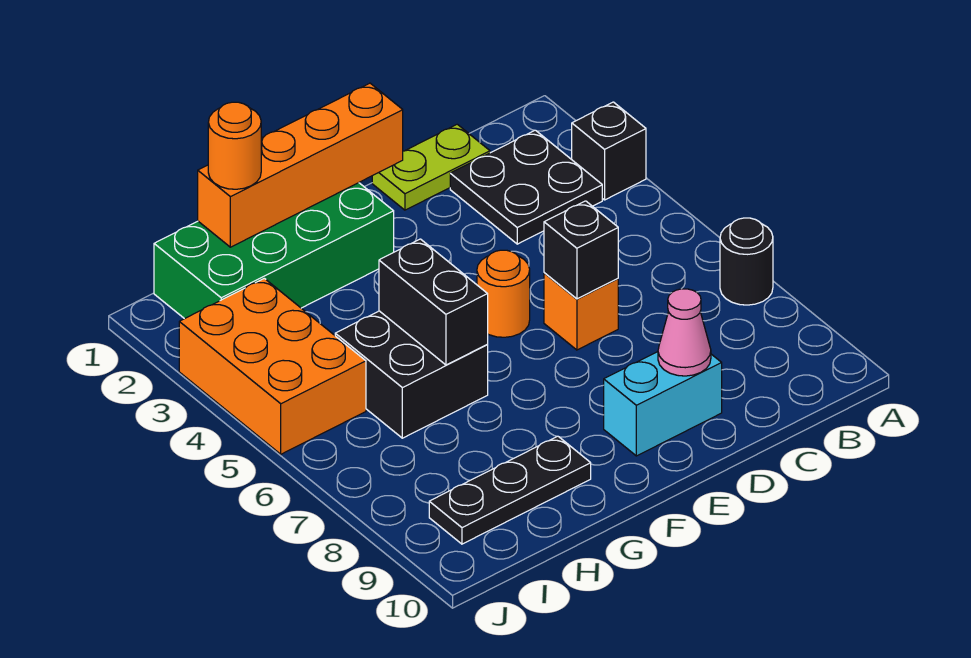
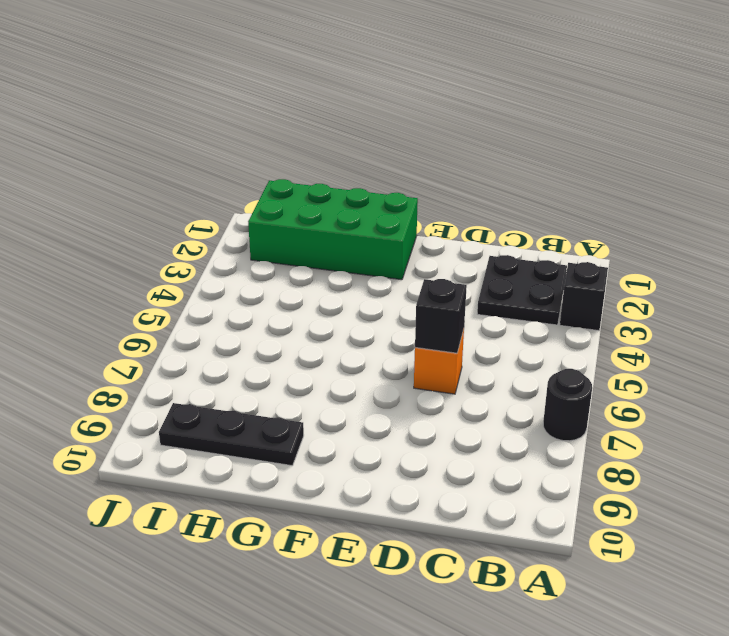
none -> lime plate C1:D1 level 1
none -> cyan brick D9:E9 level 1
none -> orange round brick E5 level 1

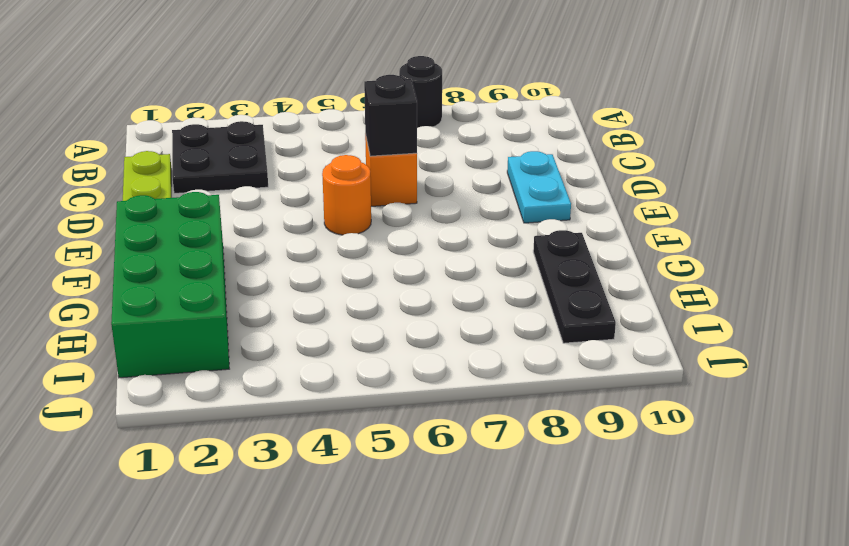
cyan plate D9:E9 level 1 -> cyan brick D9:E9 level 1
none -> black brick A3 level 1
none -> black brick G5:H6 level 1
none -> orange brick I3:J5 level 1

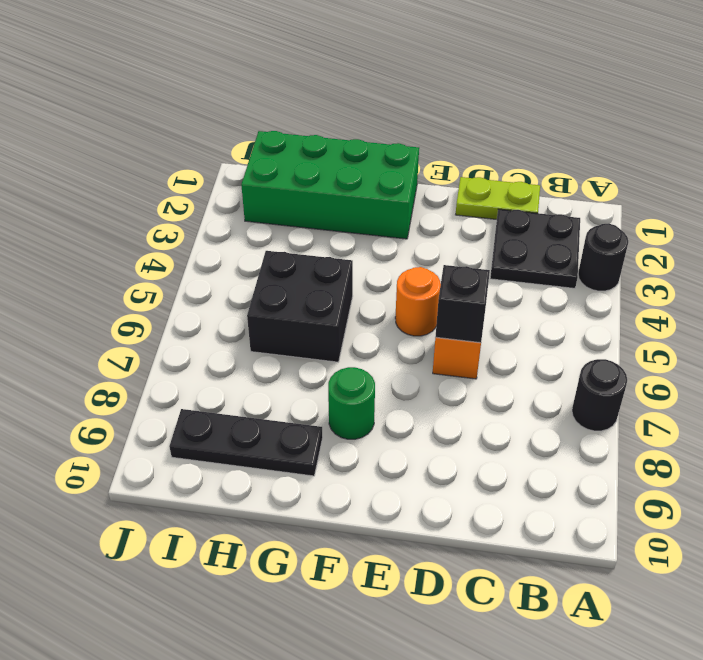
black round brick A3 level 1 -> black brick A3 level 1
green round brick F8 level 1 -> none
none -> cyan brick D9:E9 level 1
none -> orange brick I3:J5 level 1
none -> pink cone D9 level 2

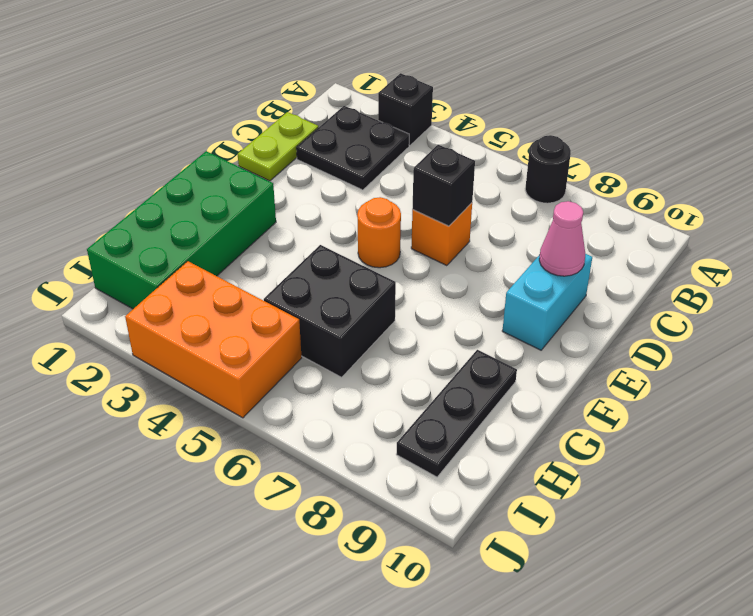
none -> orange brick E1:H1 level 2
none -> black brick G5:G6 level 2
none -> orange round brick H1 level 3

